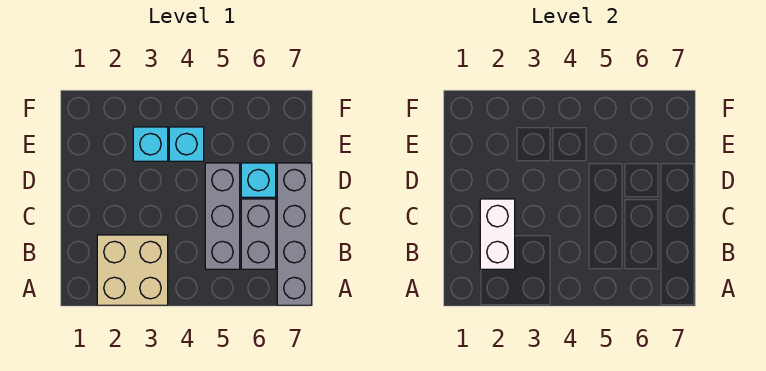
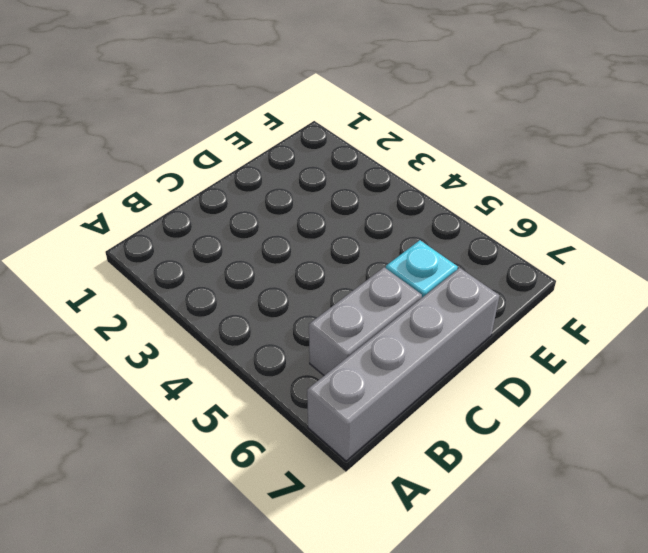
none -> tan brick A2:B3 level 1
none -> grey brick B5:D5 level 1

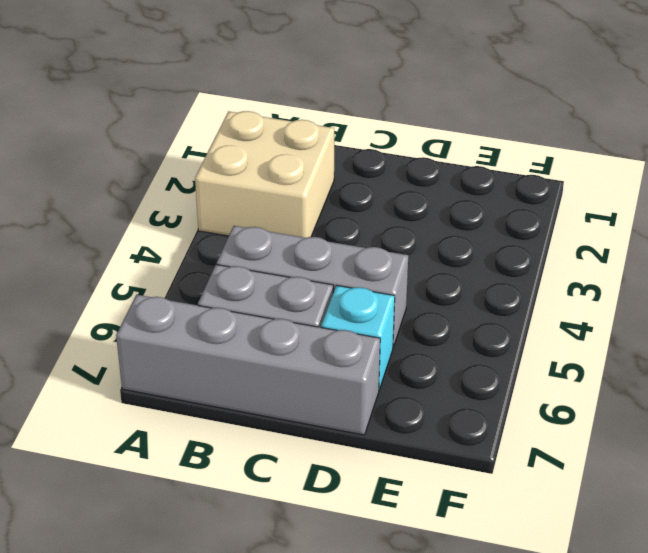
none -> cyan brick E3 level 1
none -> cyan brick E4 level 1

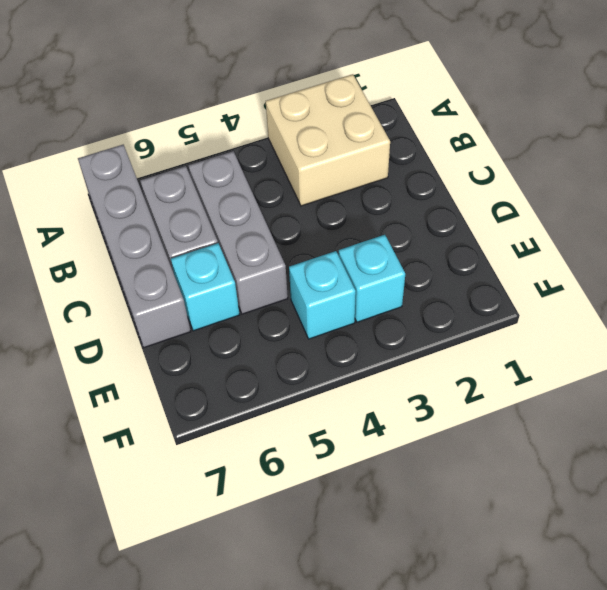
none -> white brick B2:C2 level 2

